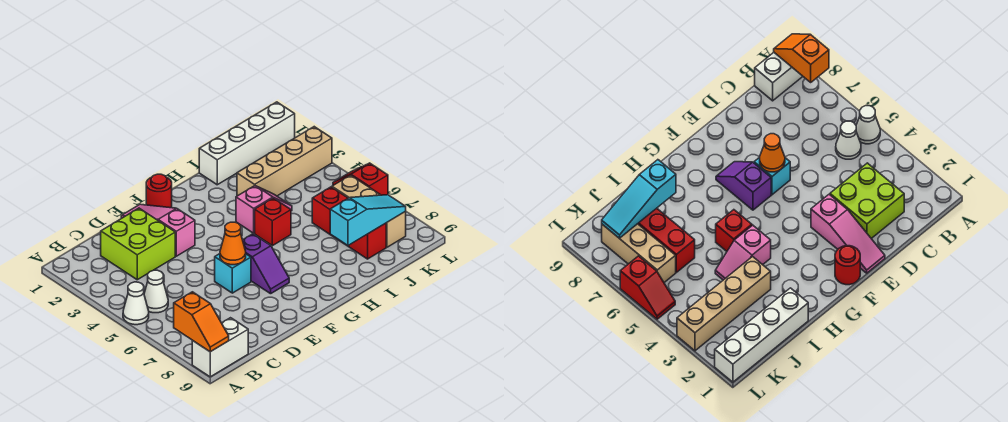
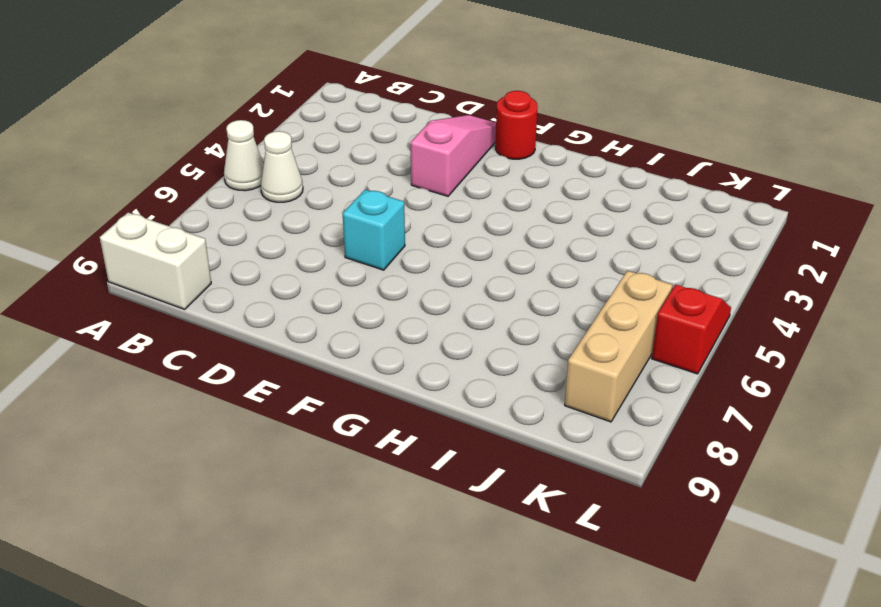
none -> lime brick C2:D3 level 1
none -> purple slope F6:F7 level 1 top 6
none -> pink slope H4:I4 level 1 top H

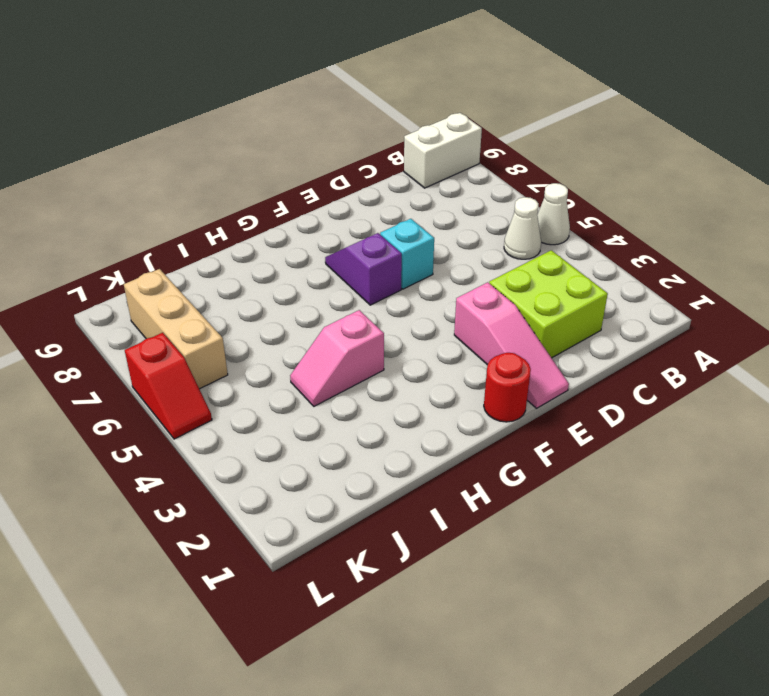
none -> red brick H5 level 1
none -> white brick I1:L1 level 1
none -> tan brick I3:L3 level 1

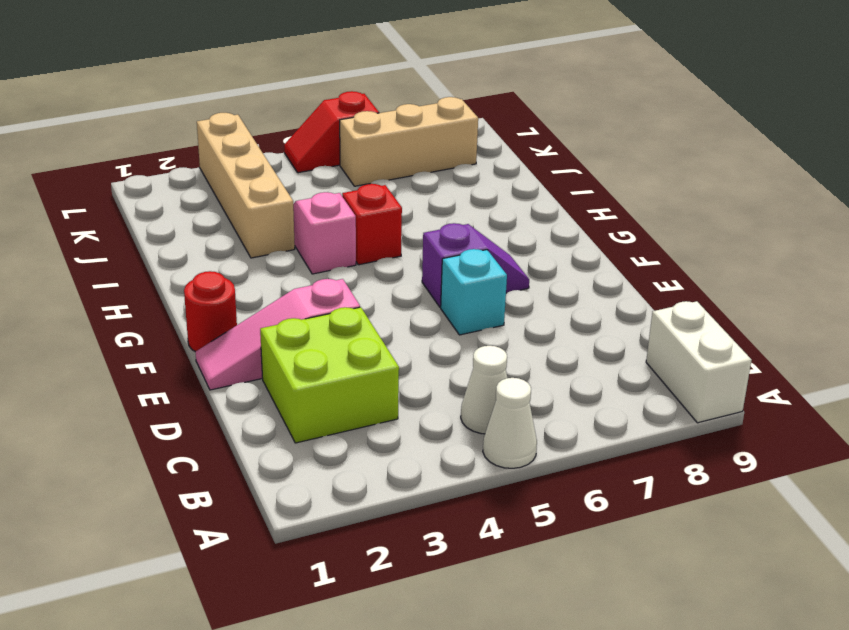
none -> white brick I1:L1 level 1
none -> red brick J6:J8 level 1
none -> orange slope A8:A9 level 2 top 8

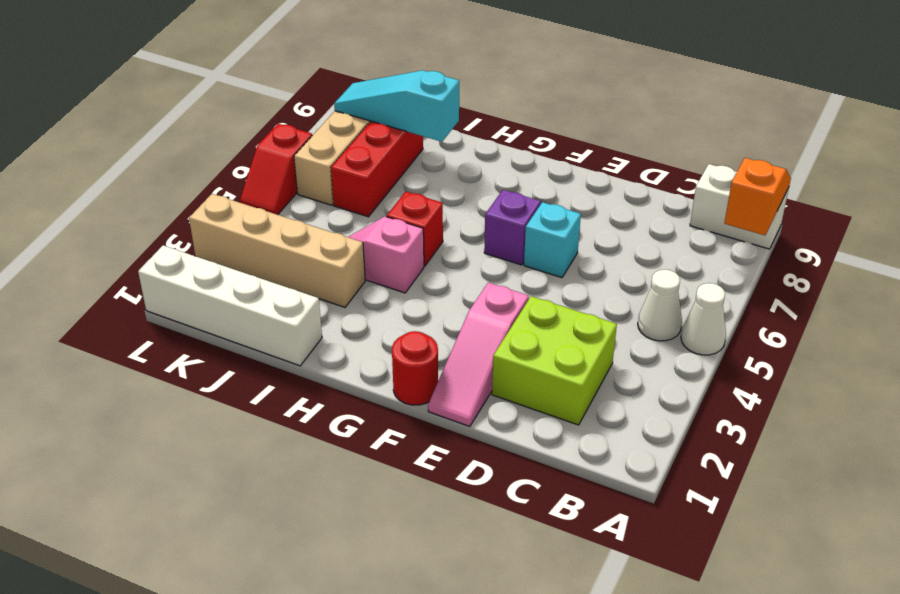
none -> orange cone E6 level 2

